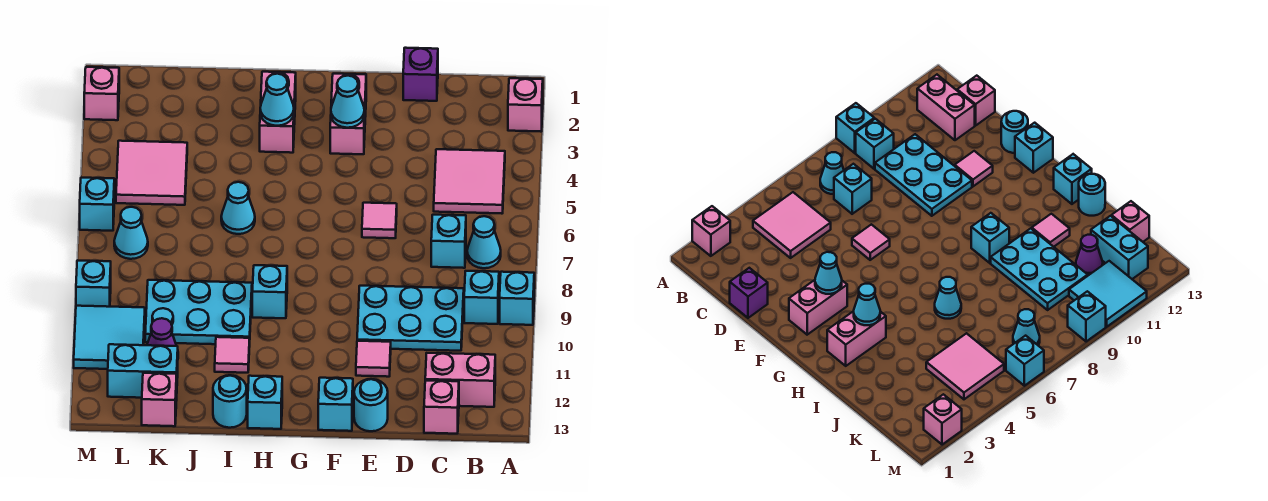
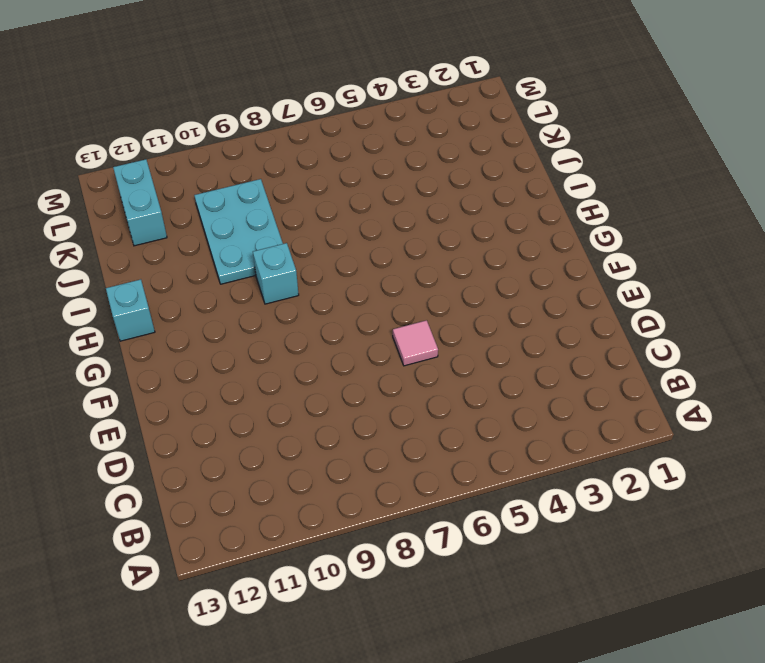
none -> pink brick A2 level 1
none -> cyan brick A9 level 1
none -> pink tile B4:C5 level 1
none -> cyan cone B7 level 1

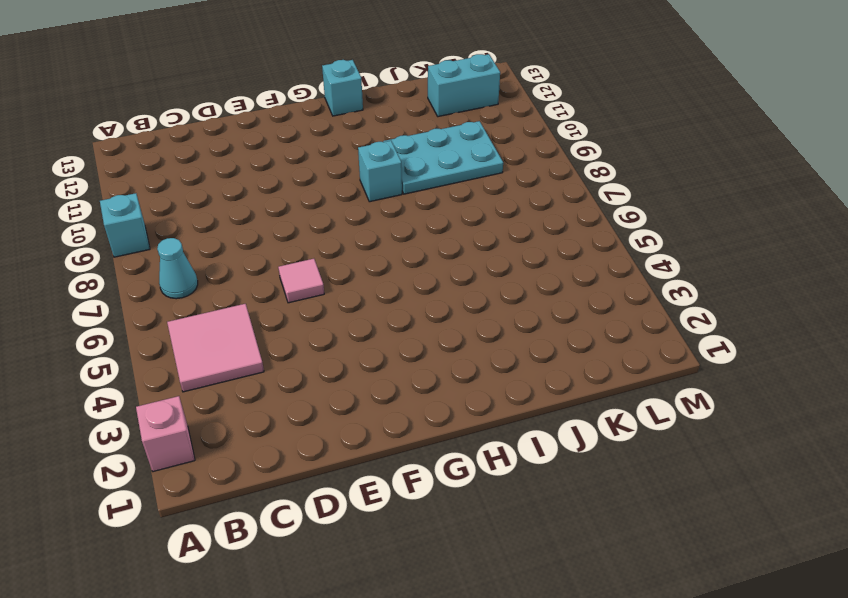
none -> cyan brick B9 level 1
none -> pink brick B12:C12 level 1
none -> cyan brick C7 level 1
none -> cyan plate C9:E10 level 1

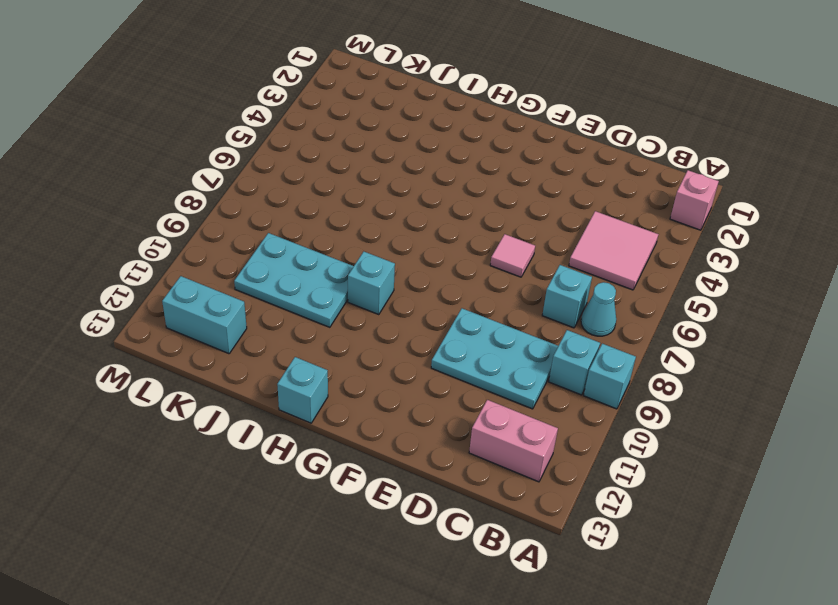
none -> pink brick C13 level 1
none -> purple brick D1 level 1
none -> pink tile E11 level 1
none -> cyan round brick E13 level 1

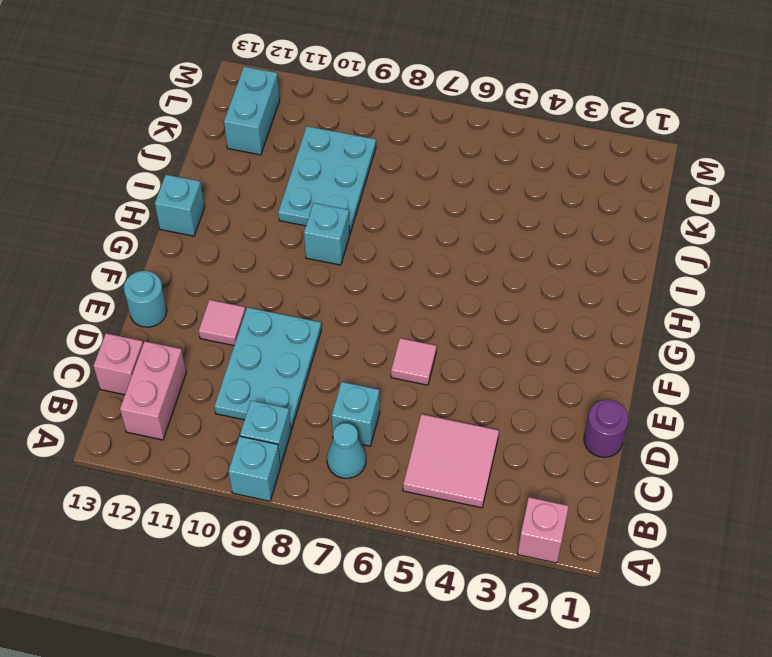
purple round brick D1 level 1 -> purple brick D1 level 1
none -> pink brick F2:F3 level 1
none -> cyan brick F13 level 1
none -> pink brick H2:H3 level 1
none -> cyan cone I6 level 1

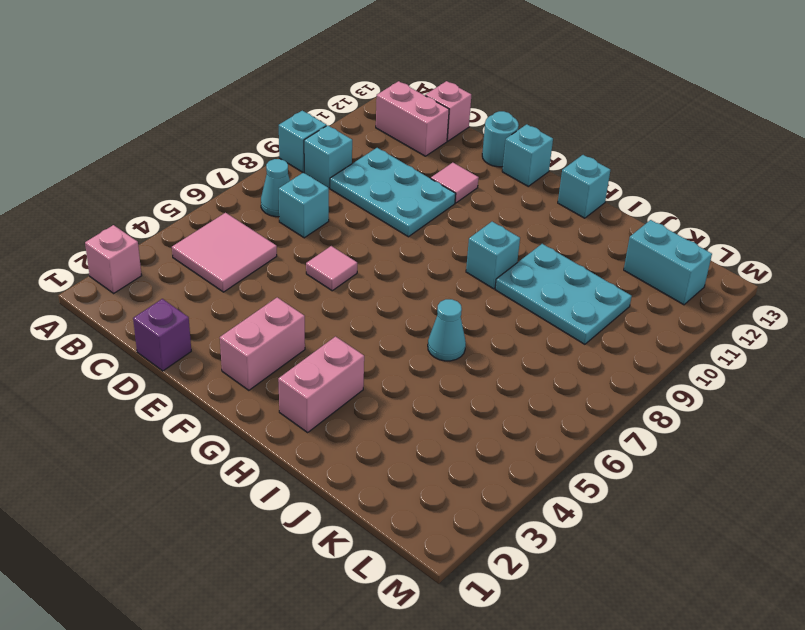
none -> pink tile I11 level 1
none -> cyan round brick I13 level 1
none -> pink tile K4:L5 level 1
none -> purple cone K11 level 1

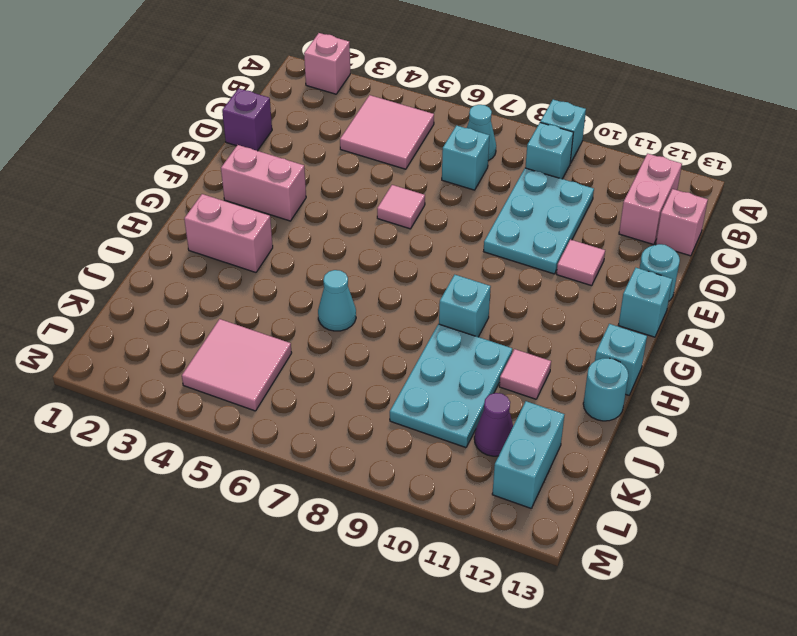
none -> pink brick K13 level 1
none -> cyan cone L7 level 1
none -> cyan tile L10:M11 level 1
none -> pink brick M2 level 1

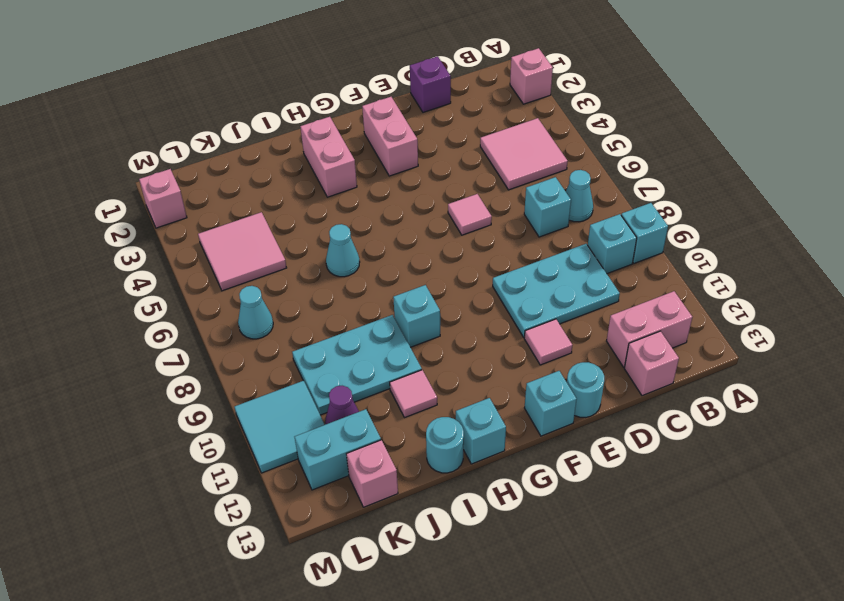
none -> cyan brick M6 level 1
none -> cyan brick M9 level 1
none -> cyan cone F3 level 2
none -> cyan cone H3 level 2

